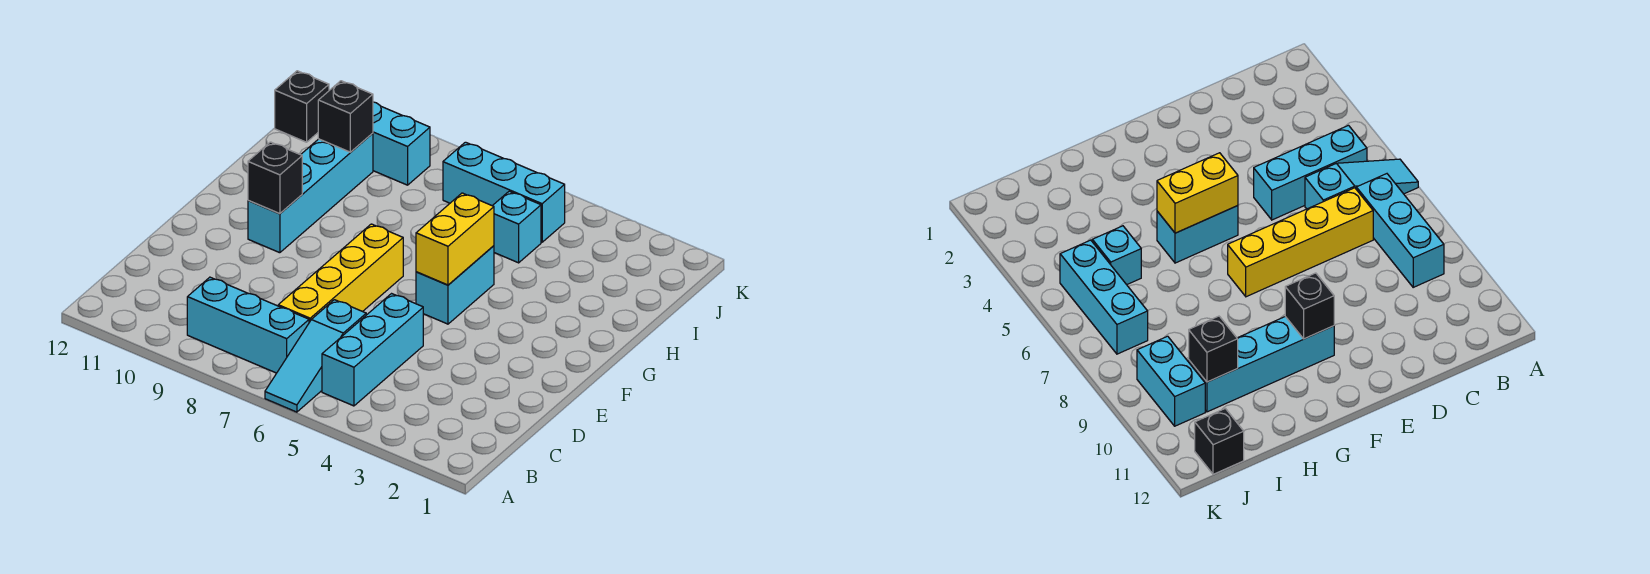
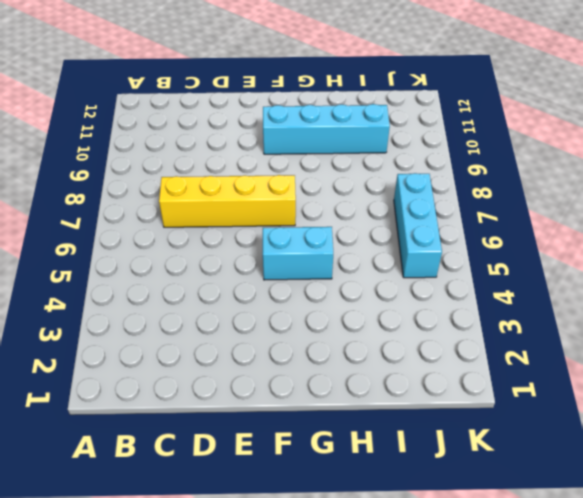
none -> cyan slope A6:C6 level 1 top C
none -> cyan brick B5:D5 level 1
none -> cyan brick B7:B9 level 1

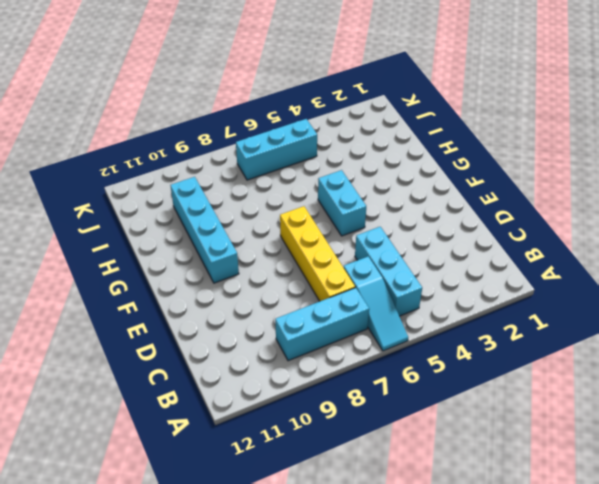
none -> cyan brick I5 level 1
none -> cyan brick J9:J10 level 1
none -> black brick J12 level 1

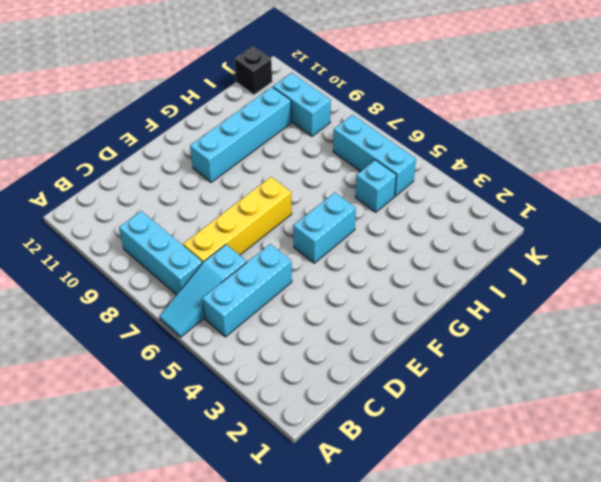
none -> yellow brick F5:G5 level 2
none -> black brick F10 level 2
none -> black brick I10 level 2

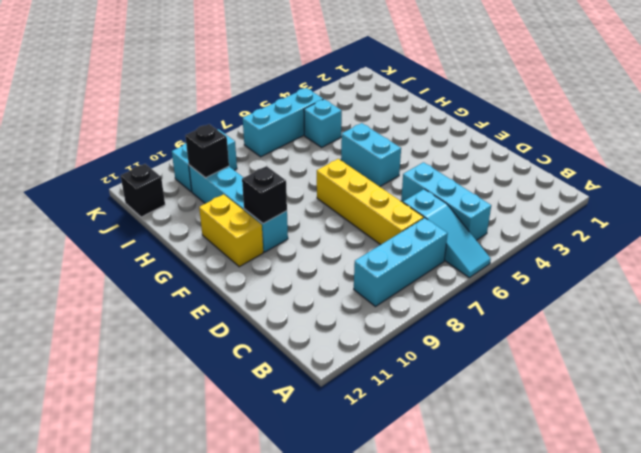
yellow brick F11:G11 level 1 -> yellow brick F5:G5 level 2

